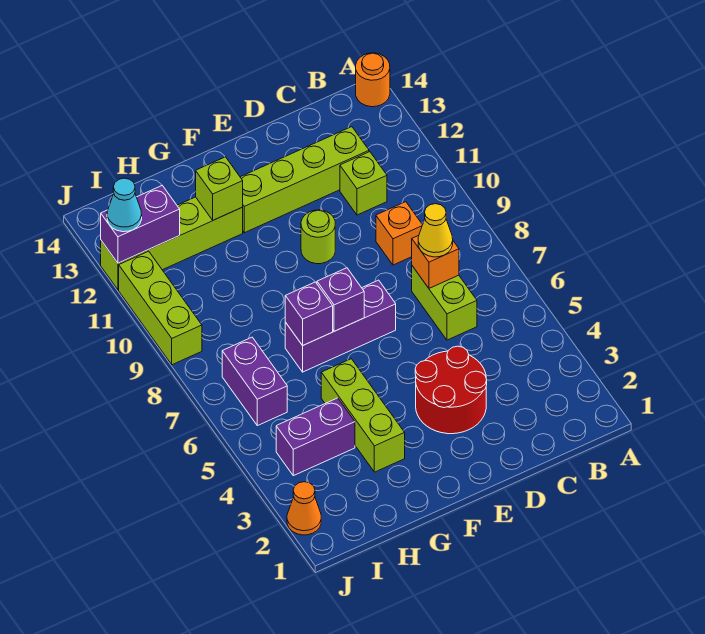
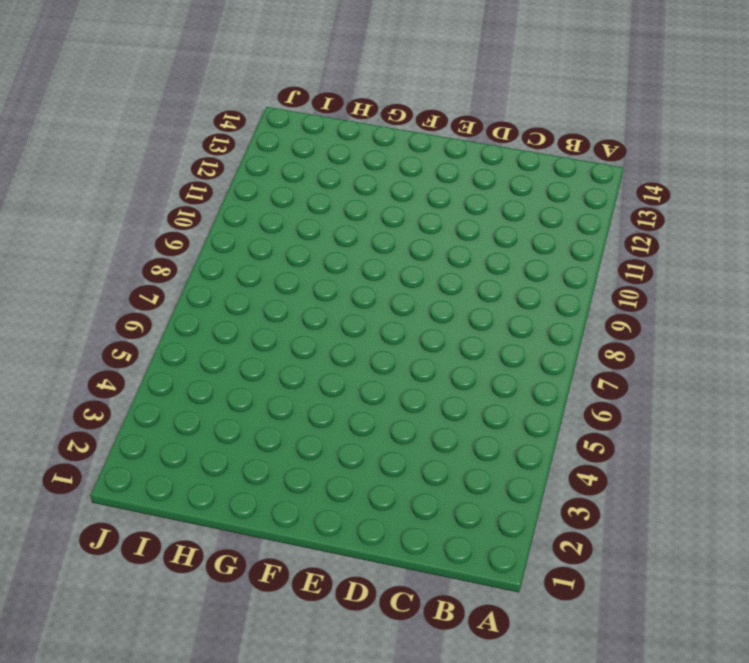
none -> orange round brick A14 level 1
none -> lime brick C6:C7 level 1
none -> orange brick C9 level 1

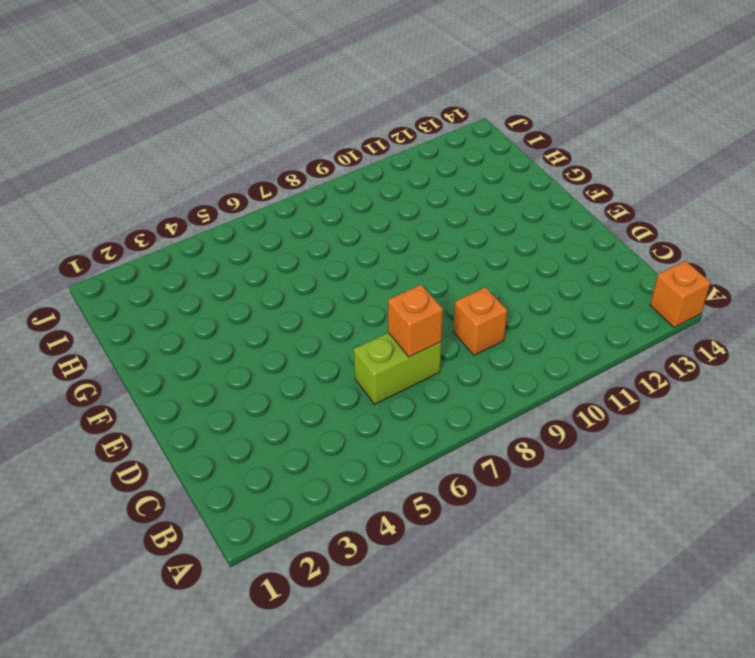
orange brick A14 level 1 -> orange round brick A14 level 1
none -> lime brick C11 level 1
none -> lime brick C12:F12 level 1
none -> red round brick D3:E4 level 1

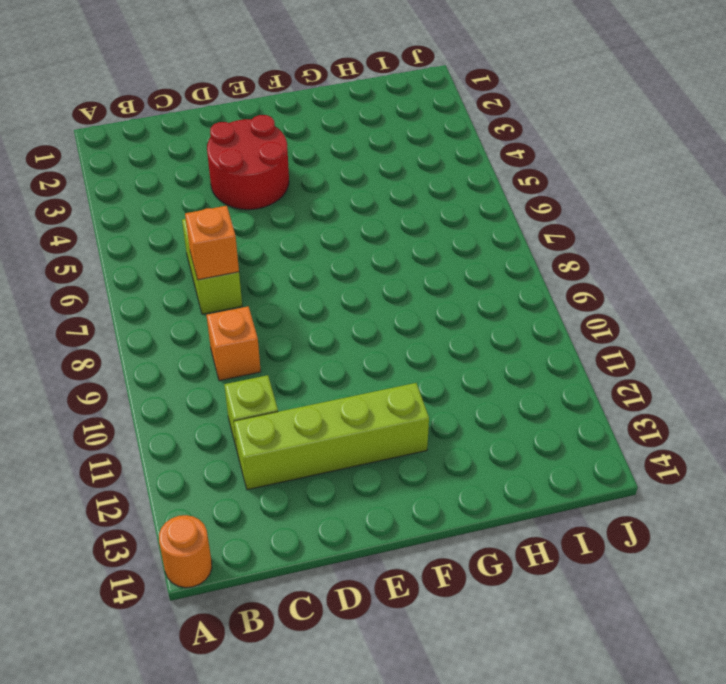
none -> purple brick E7:G7 level 1
none -> lime round brick E10 level 1
none -> lime brick G3:G5 level 1

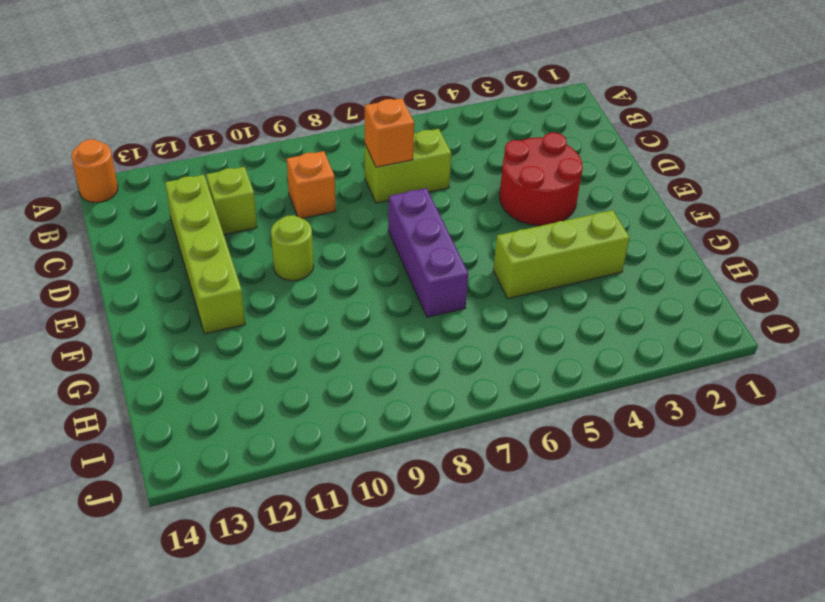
none -> lime brick G12:J12 level 1
none -> purple brick H4:I4 level 1
none -> purple brick I6:I7 level 1

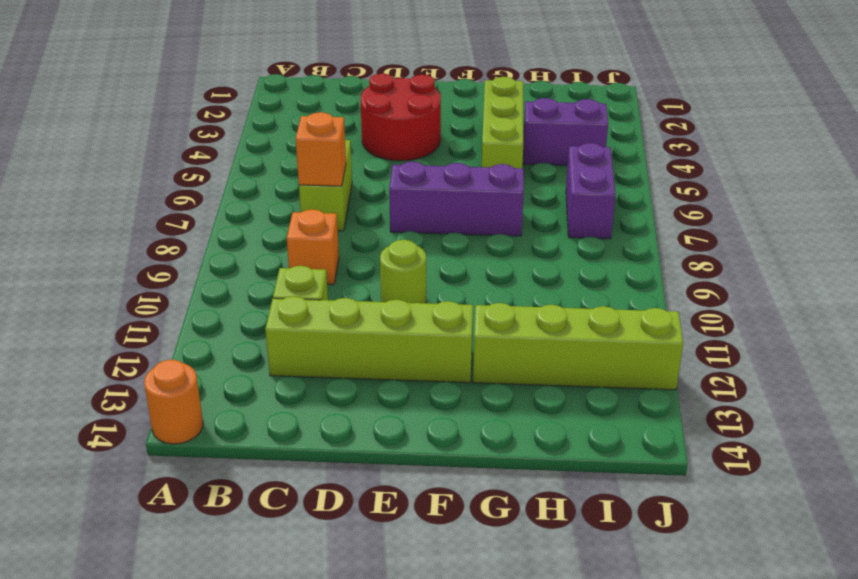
none -> orange cone J2 level 1
none -> lime brick J9:J11 level 1
none -> purple brick F7 level 2

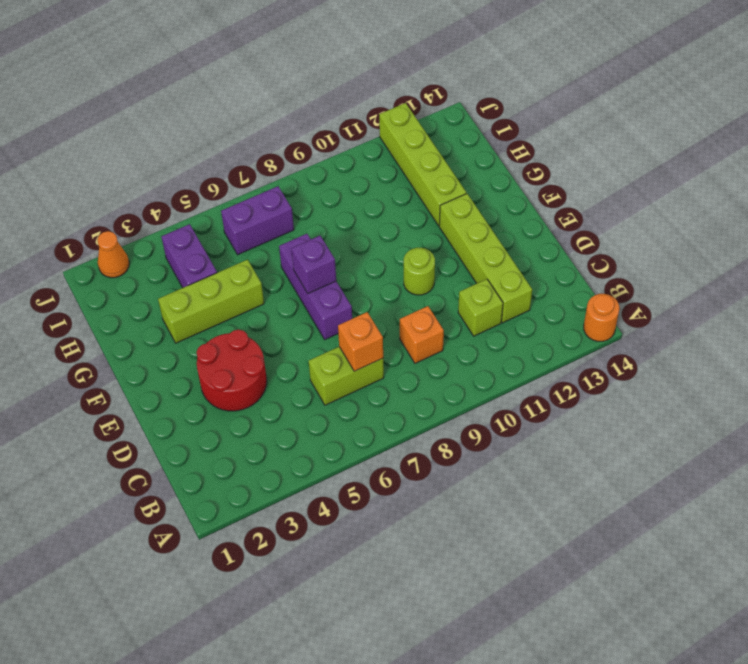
none -> lime brick J9:J11 level 1
none -> purple brick G7 level 2
none -> lime brick G12 level 2

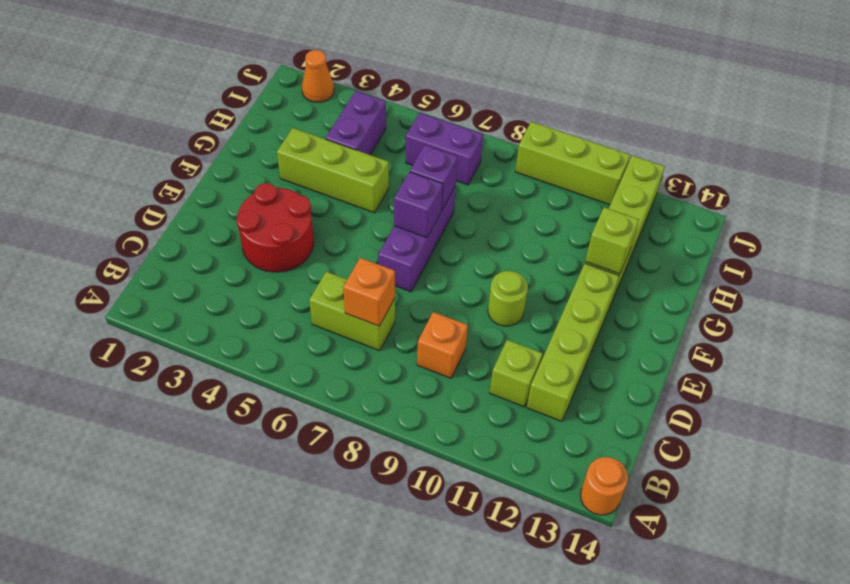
none -> purple brick I12:J12 level 2
none -> yellow cone C7 level 3
none -> cyan cone J12 level 3

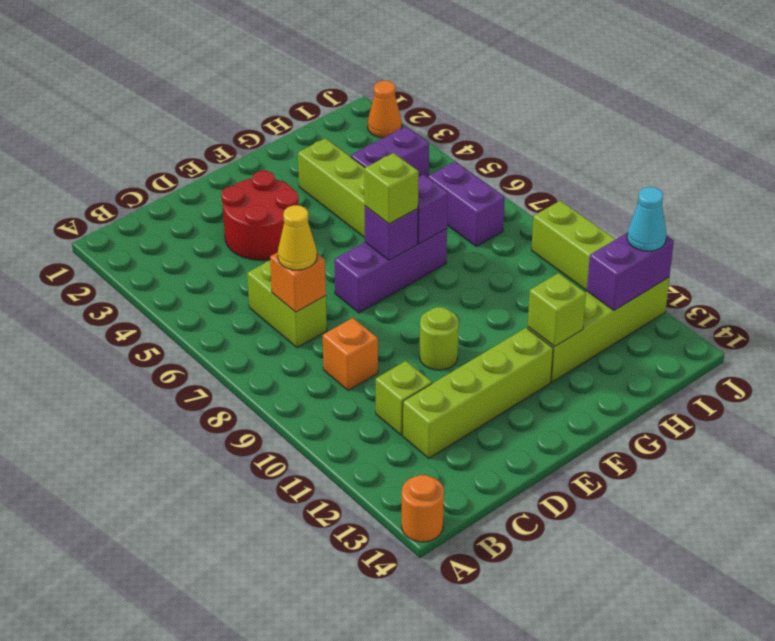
lime brick F7 level 3 -> none

